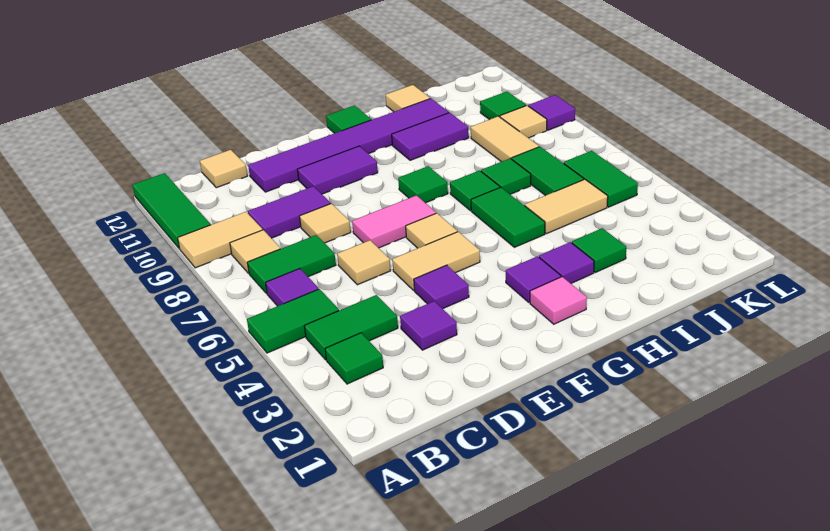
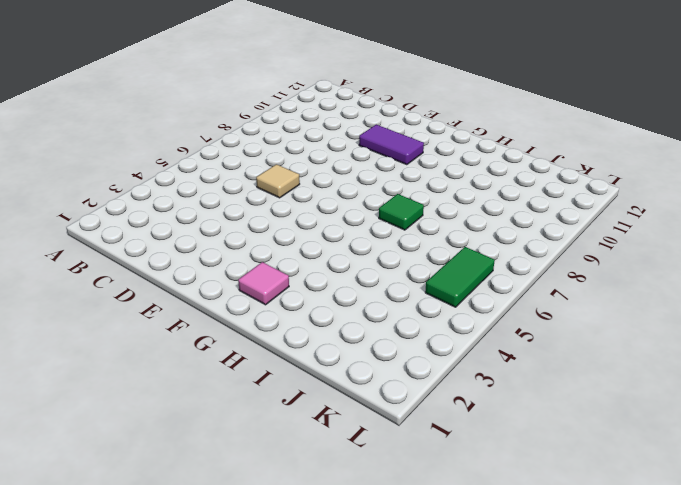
none -> green tile A5:B5 level 1
none -> tan tile A9:B9 level 1
none -> green tile A10:A12 level 1
none -> green tile B3 level 1

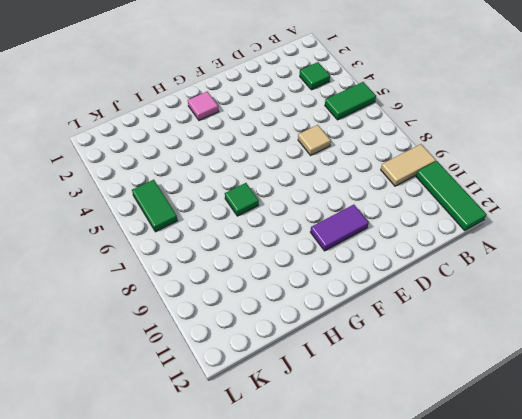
none -> green tile B4:C4 level 1
none -> purple tile B6 level 1
none -> green tile B7:C7 level 1
none -> tan tile B8 level 1

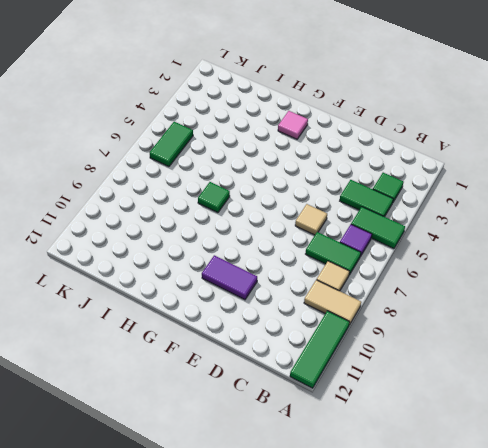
none -> purple tile C9:D9 level 1
none -> tan tile C12 level 1
none -> purple tile D3 level 1
none -> tan tile D8 level 1

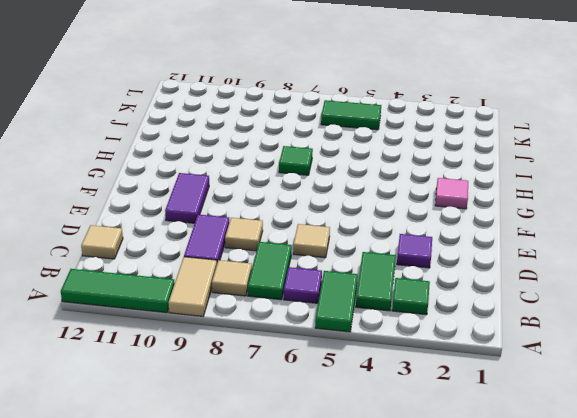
none -> purple tile D11:I11 level 1
none -> purple tile E4 level 1
none -> tan tile E5:F5 level 1
none -> pink tile E7:F7 level 1

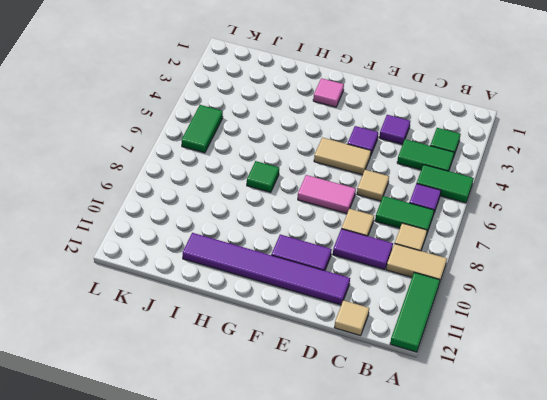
none -> tan tile F6 level 1
none -> purple tile G3 level 1
none -> green tile G8 level 1
none -> green tile G12 level 1

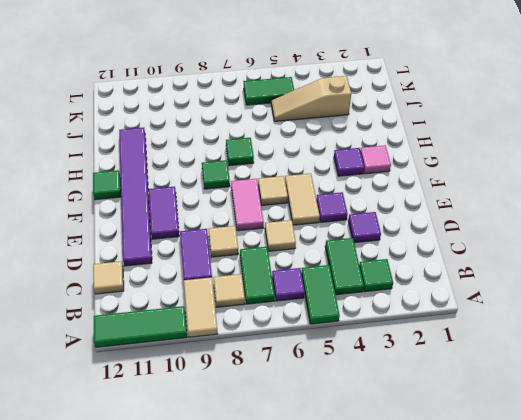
tan slope J3:J5 level 1 top 3 -> tan tile I5:J5 level 1
none -> purple tile H3 level 1
none -> green tile H5:H6 level 1
none -> purple tile H10:I10 level 1
none -> green tile I3 level 1

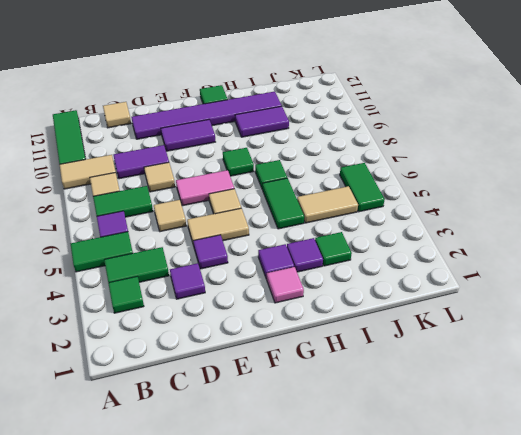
none -> green tile I7 level 1
none -> tan tile I12 level 1
none -> green tile J6:J7 level 1
none -> tan tile J8:J9 level 1

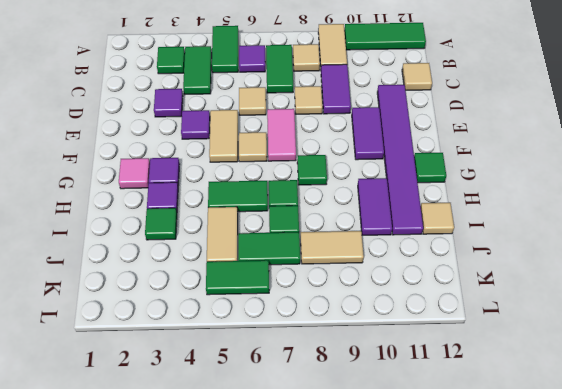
none -> tan tile K9 level 1
none -> green tile K10 level 1
none -> purple tile L9 level 1

